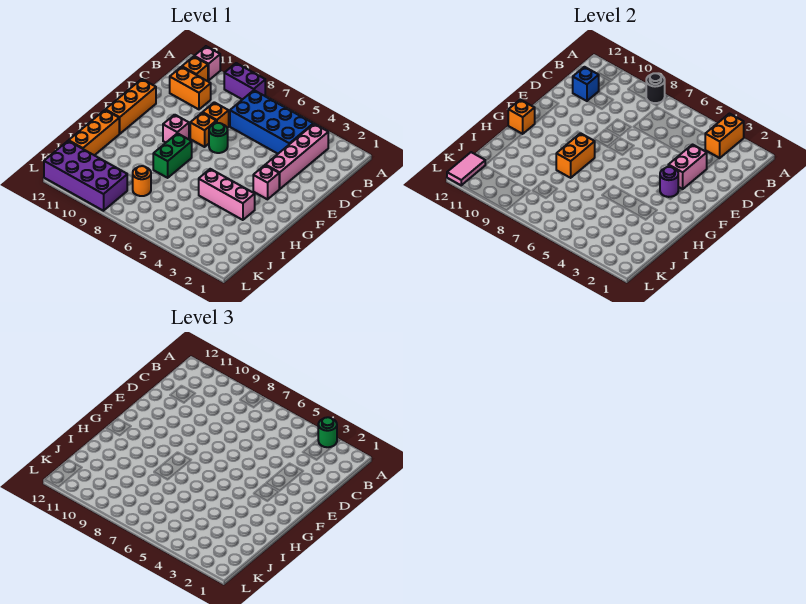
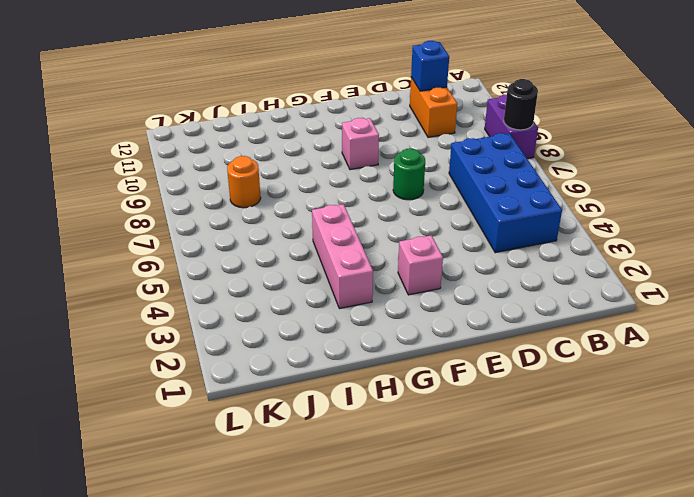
none -> pink brick A11 level 1
none -> pink brick B3:E3 level 1
none -> orange brick B11 level 1

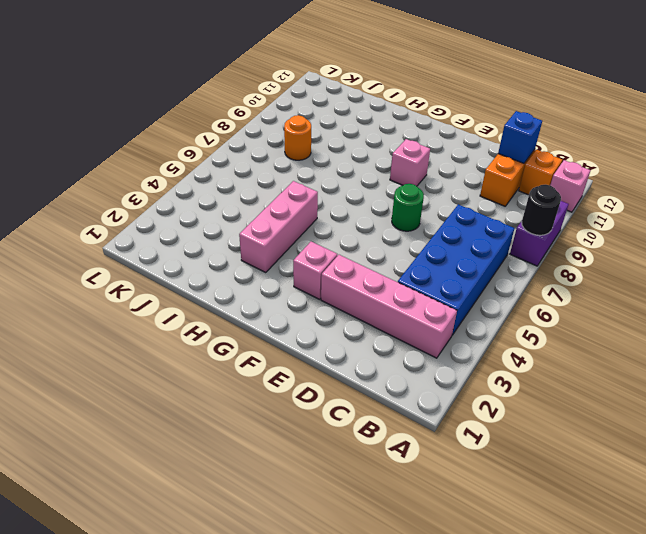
none -> orange brick D8 level 1
none -> orange brick E8 level 1
none -> orange brick E12:G12 level 1

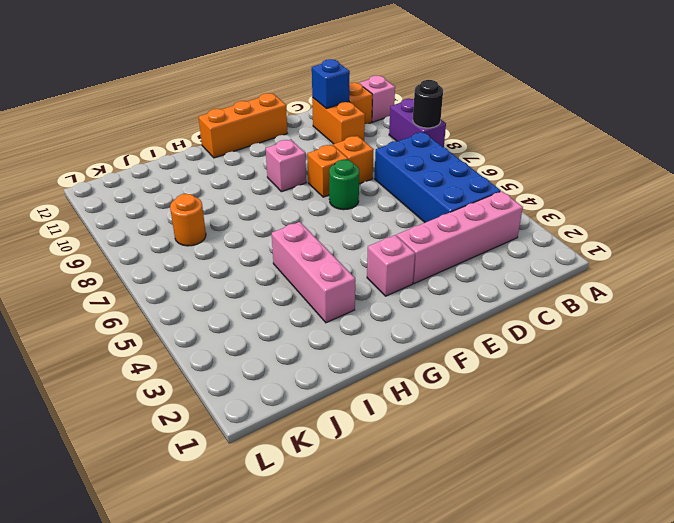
none -> green brick G8:H8 level 1
none -> orange brick H12:J12 level 1
none -> purple brick K9:L12 level 1

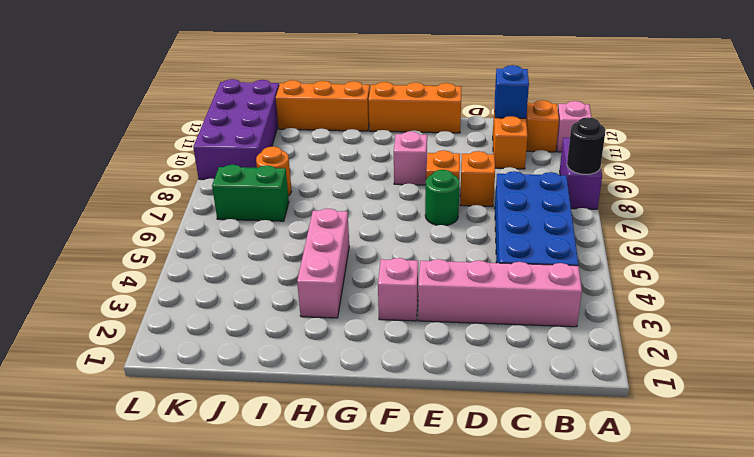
green brick J7:K7 level 1 -> green brick G8:H8 level 1
none -> orange brick A3:B3 level 2
none -> pink brick D3:E3 level 2
none -> purple round brick F3 level 2

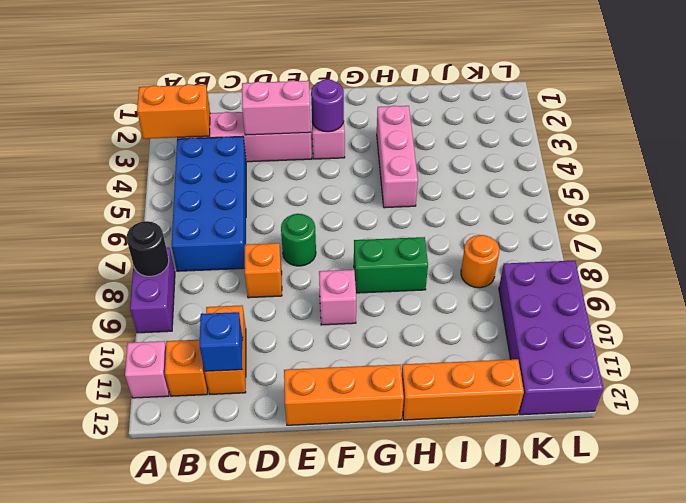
none -> orange brick E8 level 1
none -> orange brick G8:H8 level 2
none -> orange brick G12 level 2

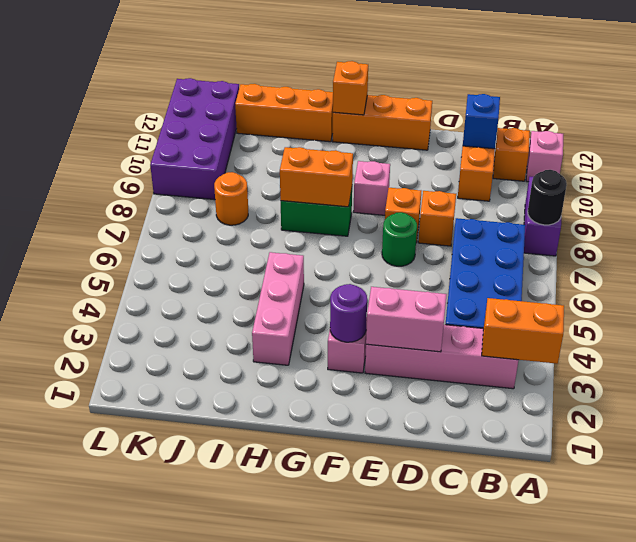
none -> pink tile K12:L12 level 2
none -> green round brick A3 level 3

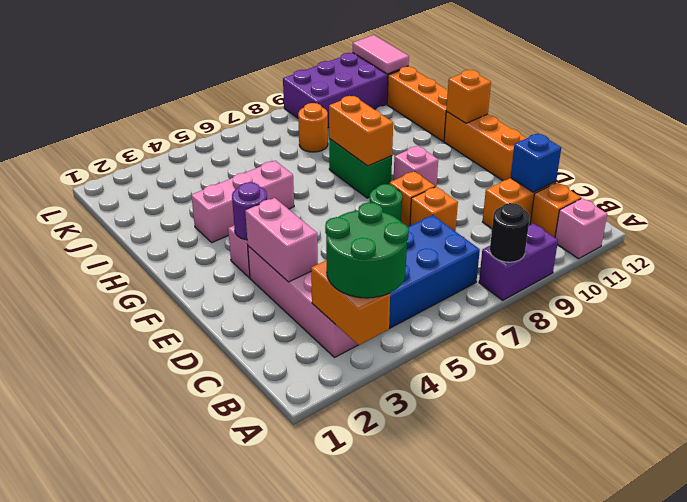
green round brick A3:B4 level 3 -> green round brick A3 level 3

